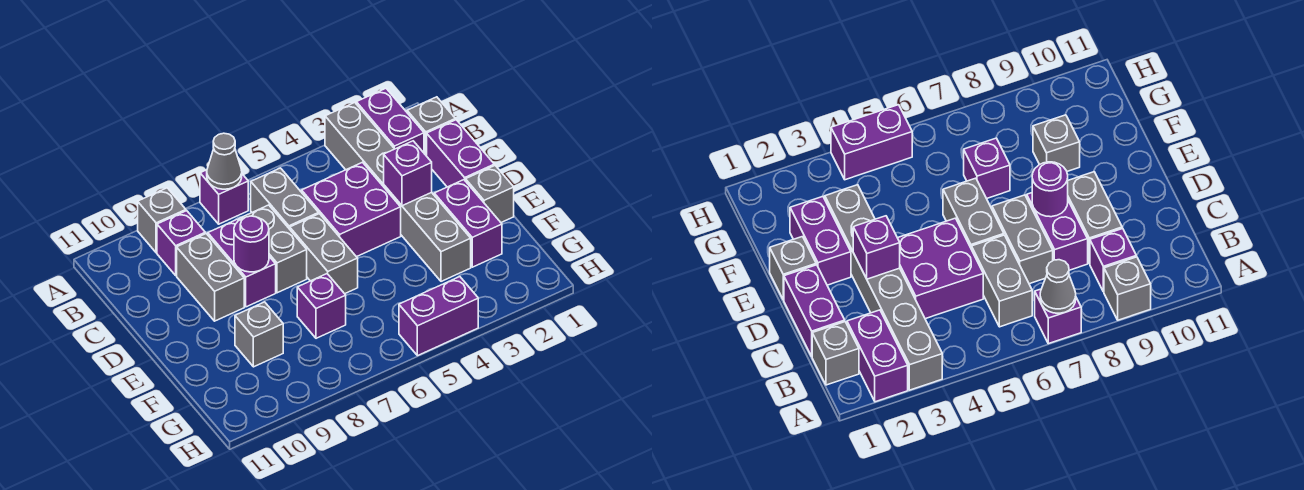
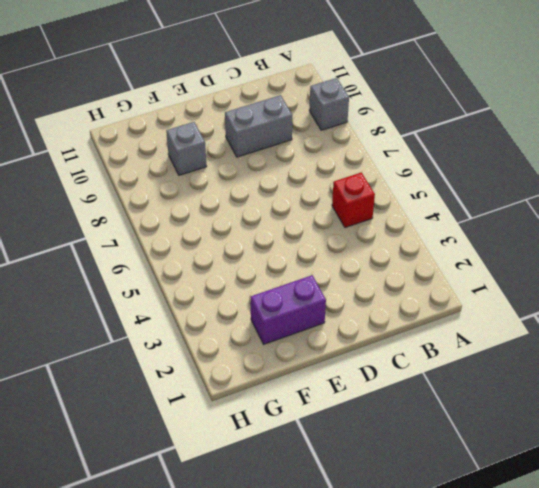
red brick B5 level 1 -> none
none -> purple brick A2:B2 level 1
none -> grey brick A3:F3 level 1
none -> purple brick A7 level 1

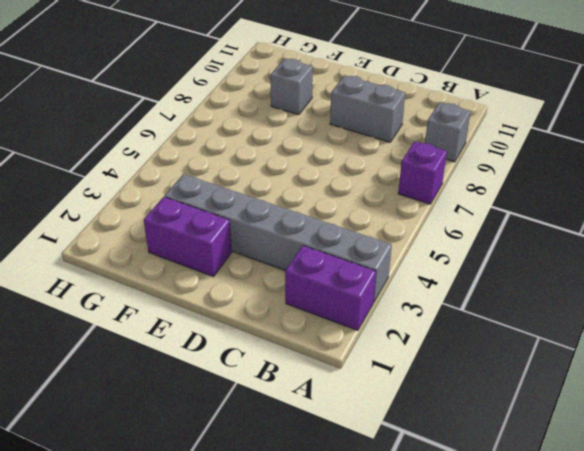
none -> grey brick B1 level 1
none -> grey brick B6:C6 level 1
none -> purple brick B9 level 1

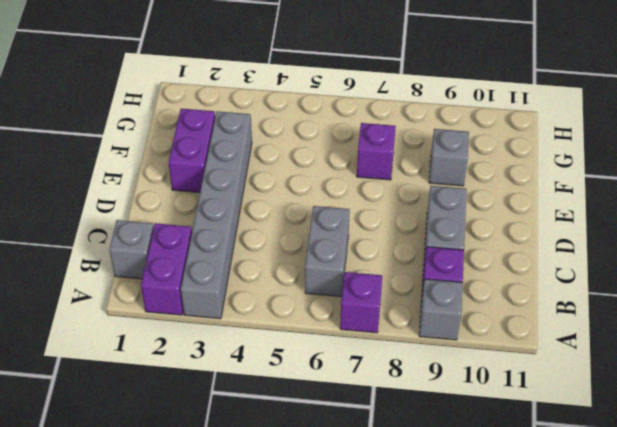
none -> purple brick C1:D1 level 1
none -> purple brick C4:D5 level 1
none -> grey brick C7:D7 level 1

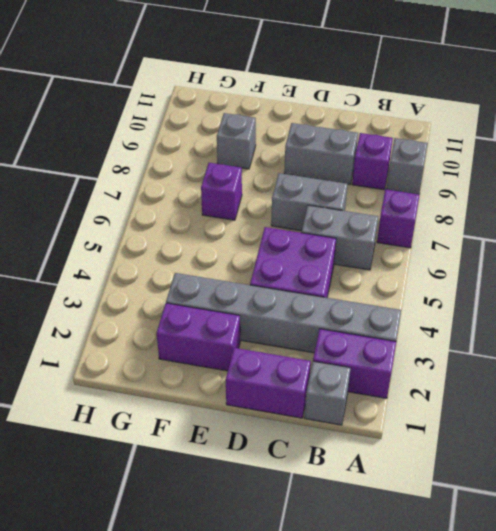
none -> purple brick C8:D8 level 1
none -> grey brick D6:E6 level 1
none -> grey brick E1 level 1

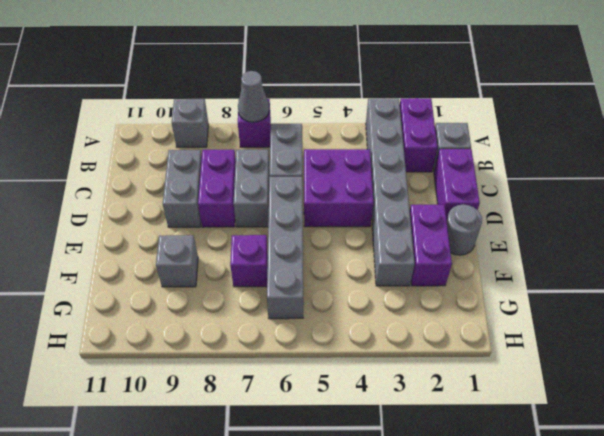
grey brick D6:G6 level 1 -> grey brick D6:E6 level 1
grey round brick E1 level 1 -> grey brick E1 level 1
none -> purple brick B9 level 1
none -> purple brick H4:H5 level 1
none -> purple brick D3 level 2

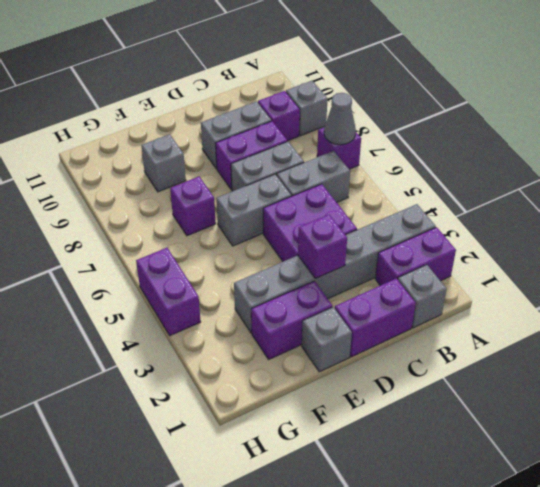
none -> purple round brick D8 level 2

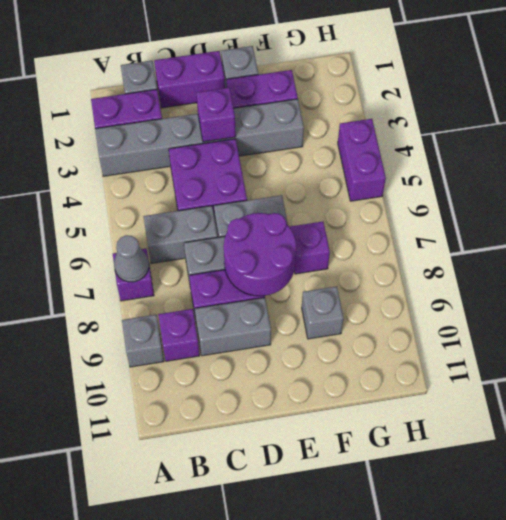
purple round brick D7:E8 level 2 -> purple round brick D8 level 2

